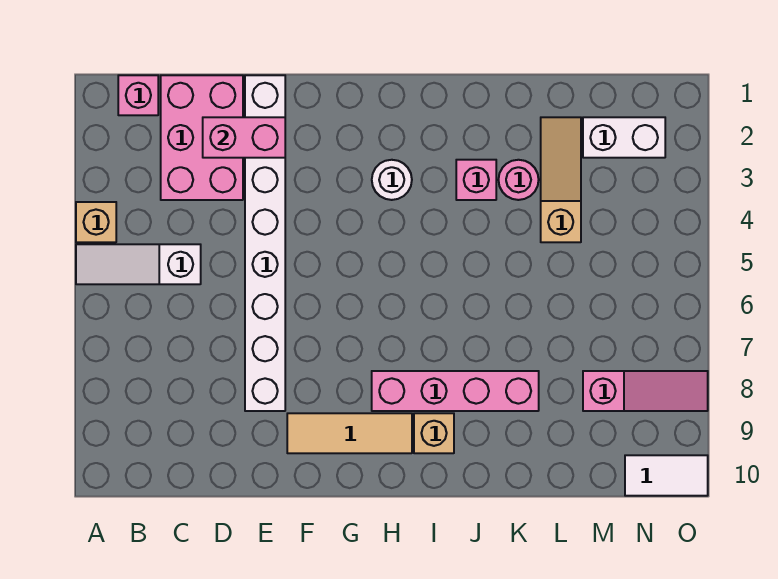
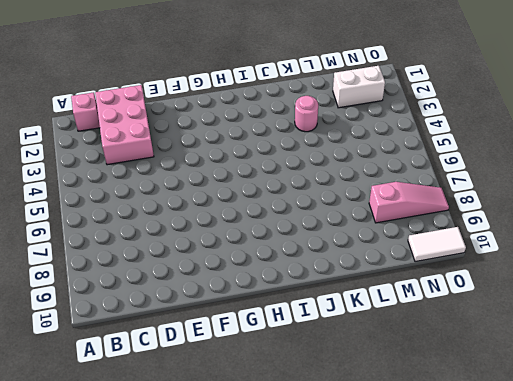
none -> tan brick A4 level 1
none -> white slope A5:C5 level 1 top C
none -> white brick E1:E8 level 1

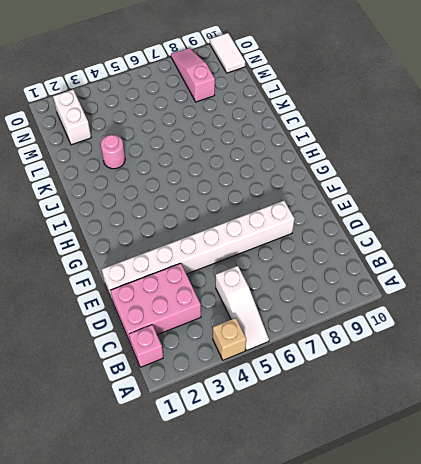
none -> tan tile F9:H9 level 1
none -> white round brick H3 level 1
none -> pink brick H8:K8 level 1

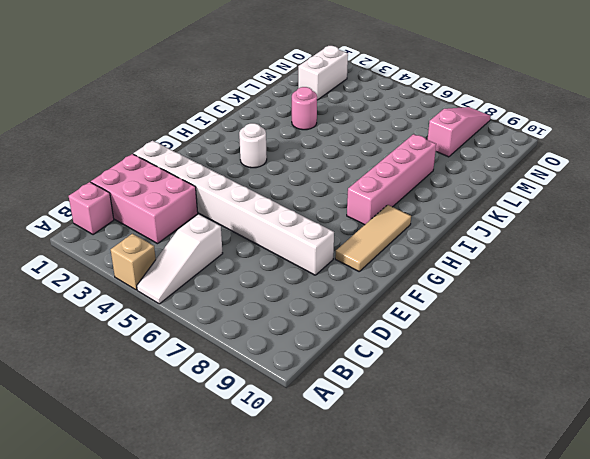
none -> tan brick I9 level 1
none -> pink brick J3 level 1
none -> tan slope L2:L4 level 1 top 4

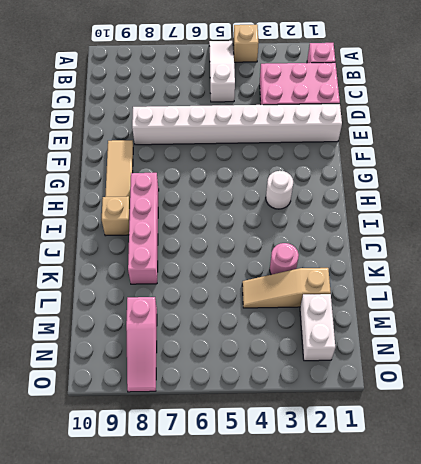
tan slope L2:L4 level 1 top 2 -> tan slope L2:L4 level 1 top 4
none -> pink brick J3 level 1
none -> white tile N10:O10 level 1
none -> pink brick D2:E2 level 2

